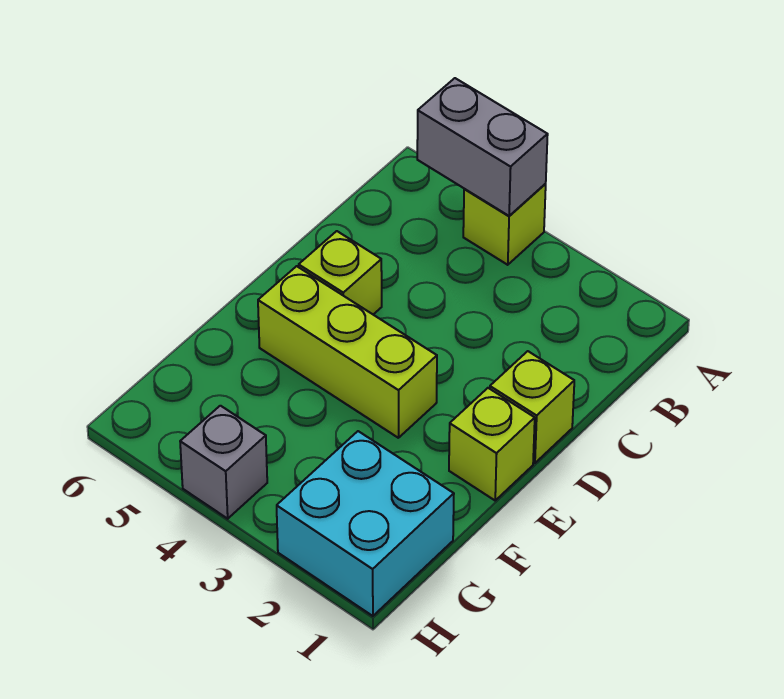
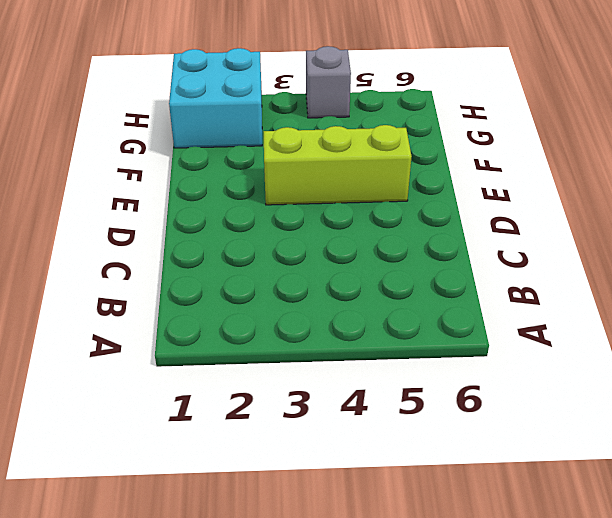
none -> lime brick A4 level 1
none -> lime brick D1 level 1

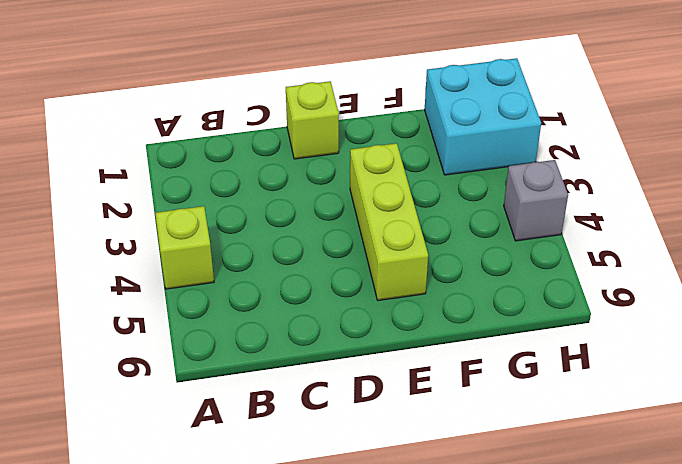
none -> lime brick D5 level 1
none -> lime brick E1 level 1

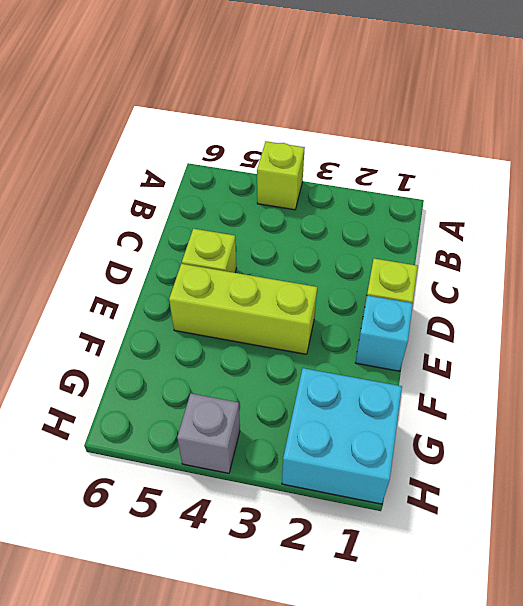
cyan brick E1 level 1 -> lime brick E1 level 1
none -> grey brick A4:A5 level 2

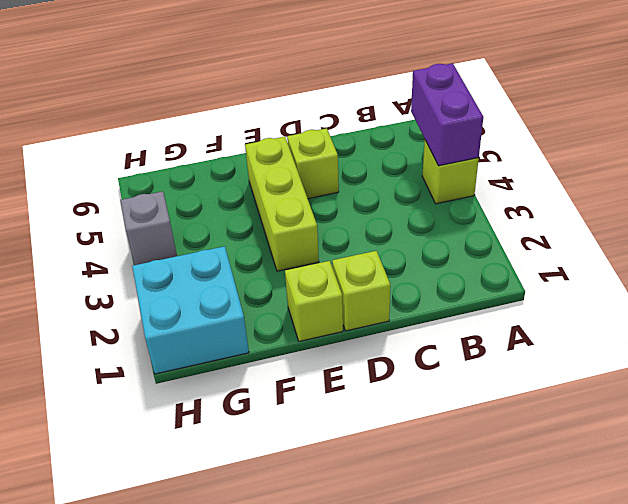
purple brick A4:A5 level 2 -> grey brick A4:A5 level 2

